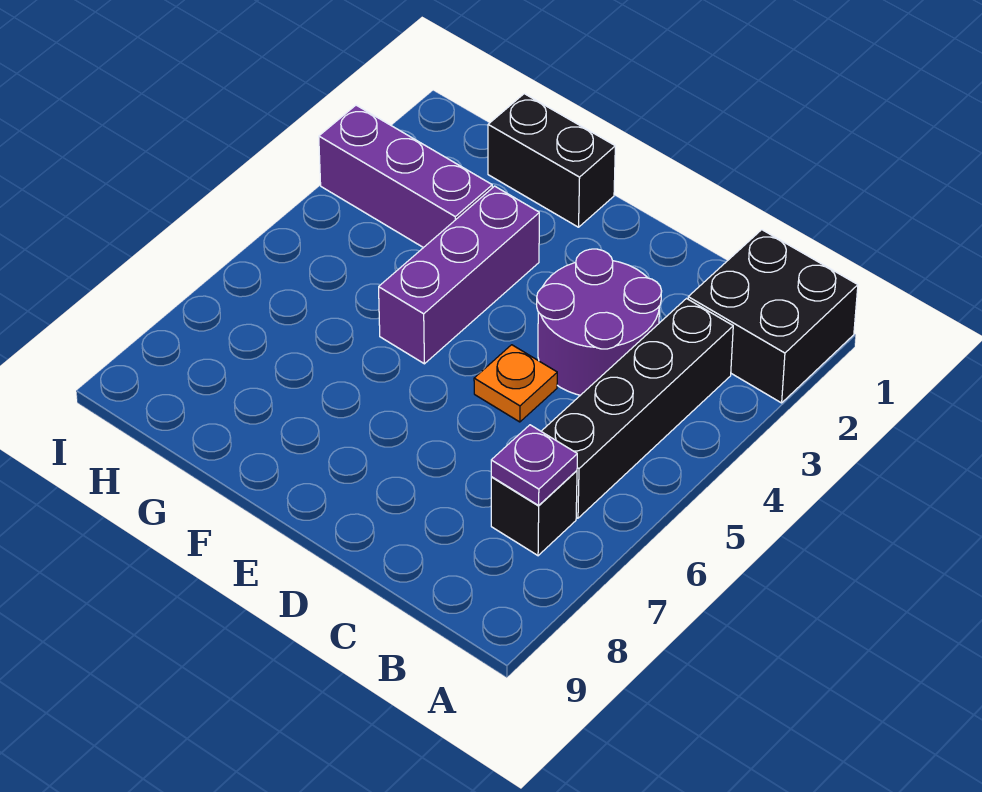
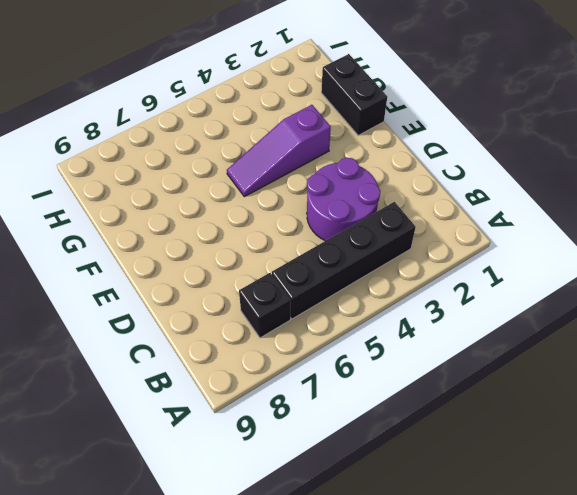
purple slope F3:F5 level 1 top 3 -> purple brick F3:F5 level 1
none -> black brick A1:B2 level 1
none -> orange plate D5 level 1

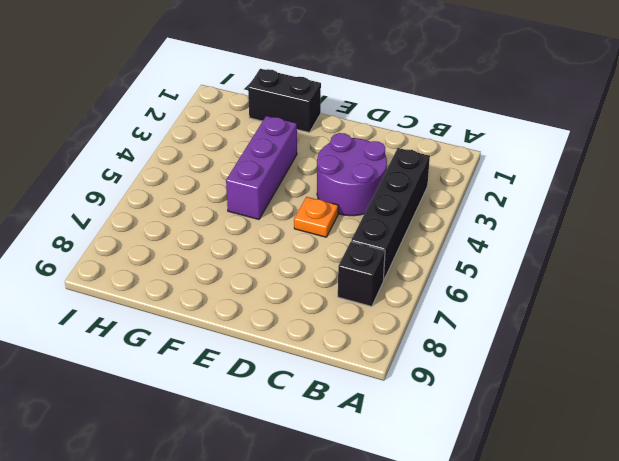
none -> black brick A1:B2 level 1
none -> purple brick G3:I3 level 1

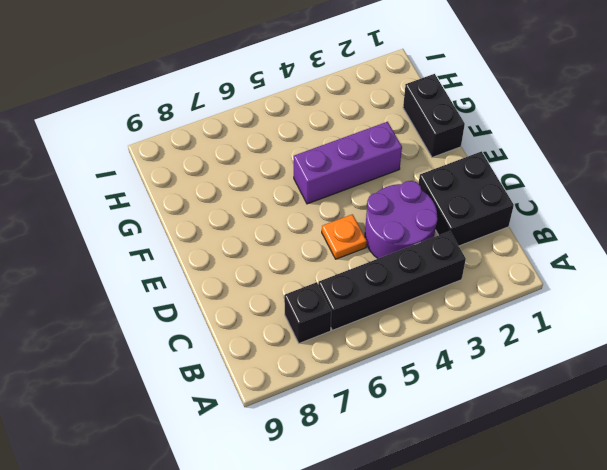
black brick C1:D2 level 1 -> black brick A1:B2 level 1
none -> purple brick G3:I3 level 1
none -> purple plate B7 level 2

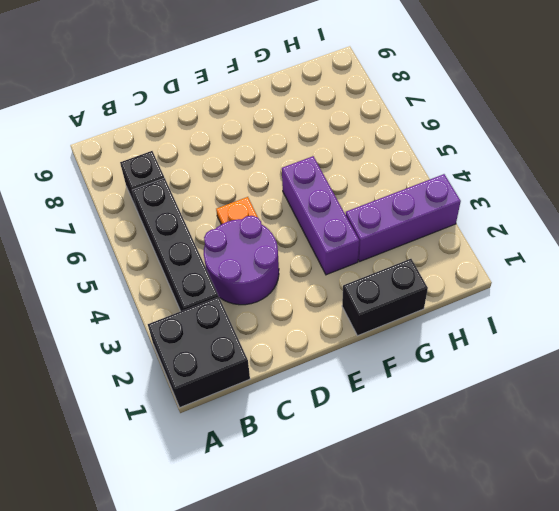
none -> purple plate B7 level 2

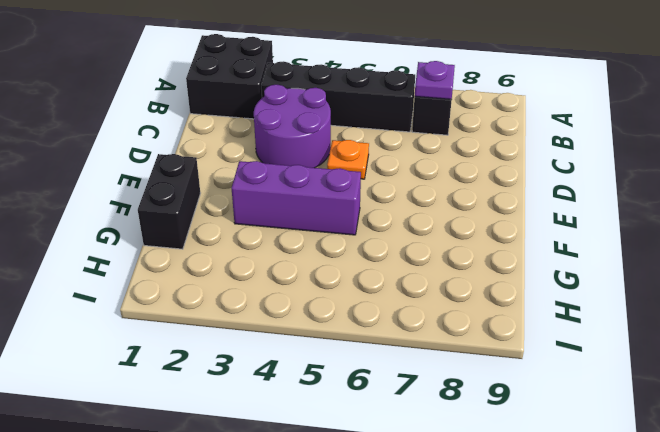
none -> purple brick G3:I3 level 1

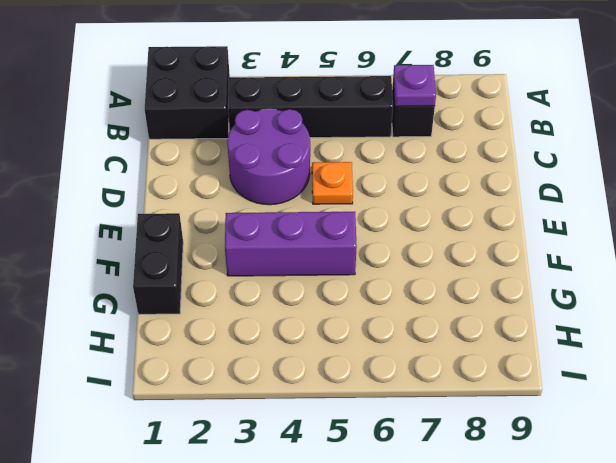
none -> purple brick G3:I3 level 1

